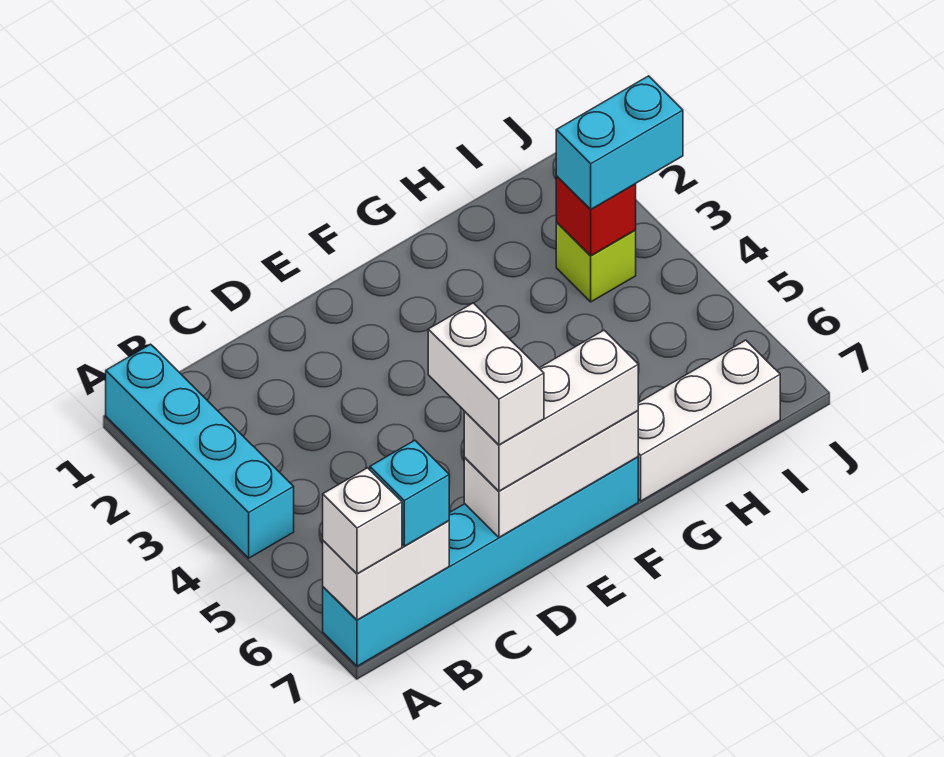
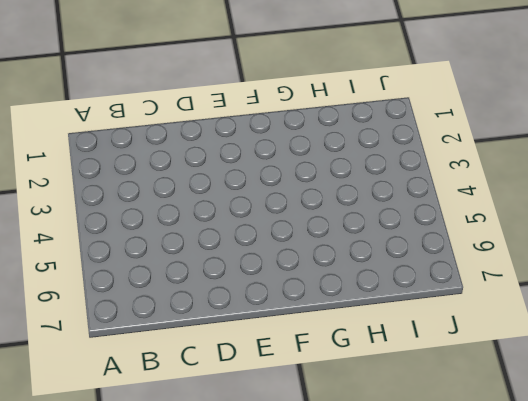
none -> cyan brick A1:A4 level 1
none -> cyan brick A7:F7 level 1
none -> white brick G7:I7 level 1

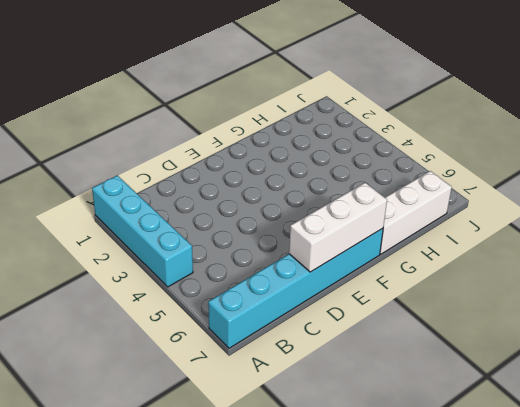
none -> lime brick I3 level 1
none -> white brick A7:B7 level 2
none -> red brick I3 level 2

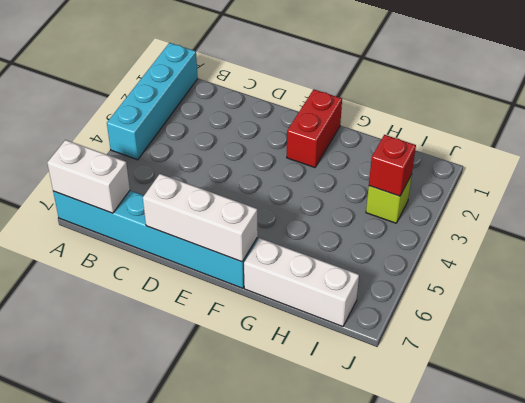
red brick F1:F2 level 1 -> none
none -> white brick A7 level 3
none -> cyan brick B7 level 3
none -> white brick D7:F7 level 3

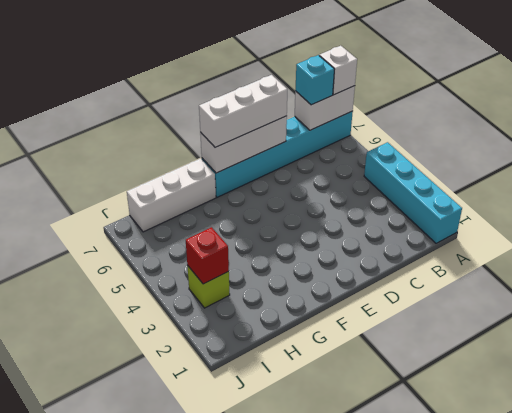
none -> cyan brick I3:J3 level 3
none -> white brick D6:D7 level 4

